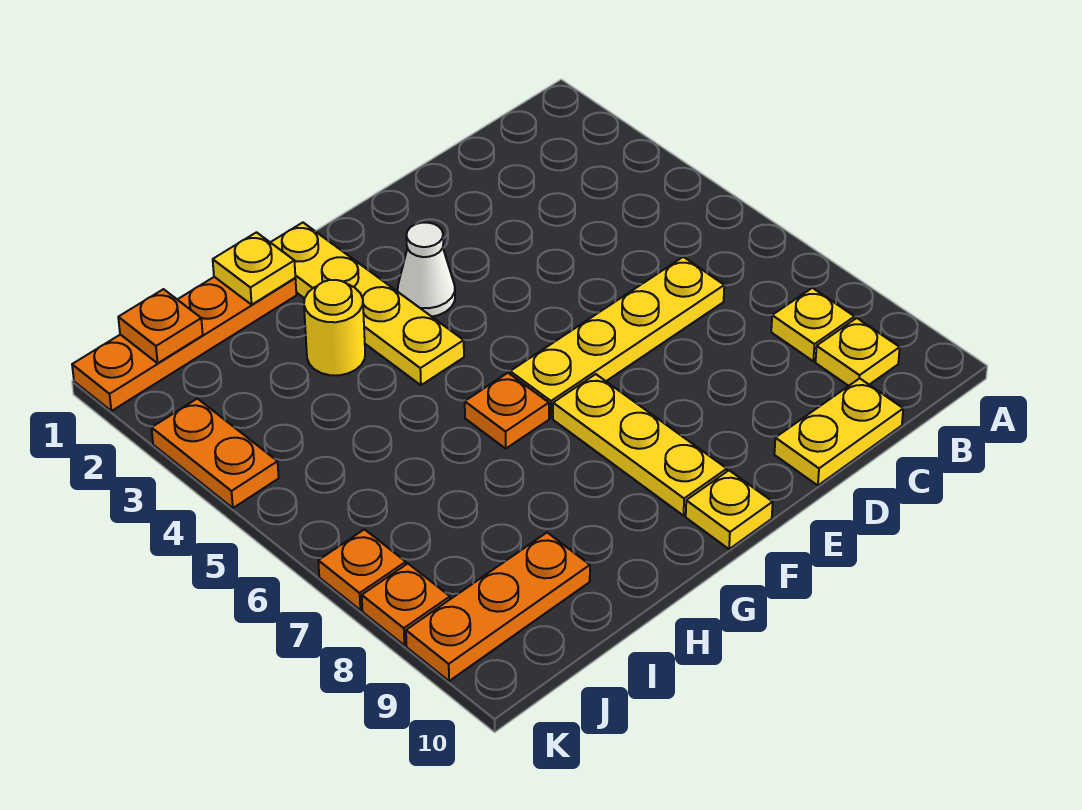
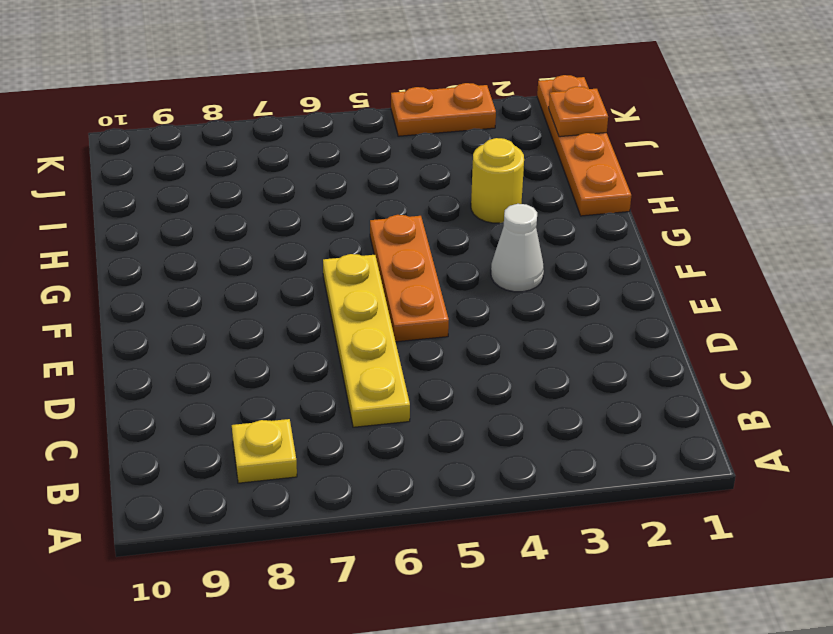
orange plate E5:G5 level 1 -> orange plate I9:K9 level 1
none -> yellow plate B9 level 1
none -> yellow plate C10:D10 level 1
none -> yellow plate F7:F9 level 1

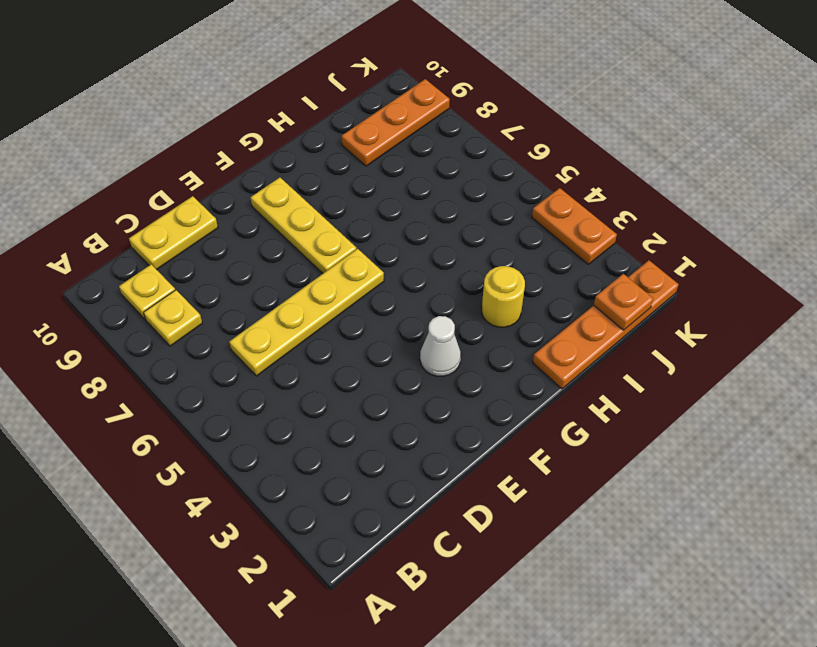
none -> yellow plate F10 level 1
none -> yellow plate G1:G4 level 1
none -> orange plate G6 level 1

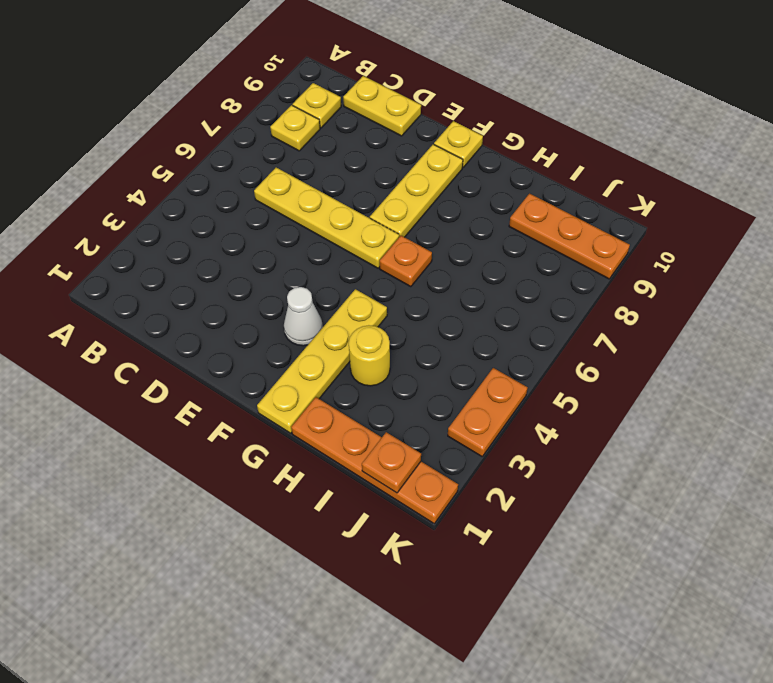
none -> orange plate K7 level 1
none -> orange plate K8 level 1
none -> yellow plate H1 level 2

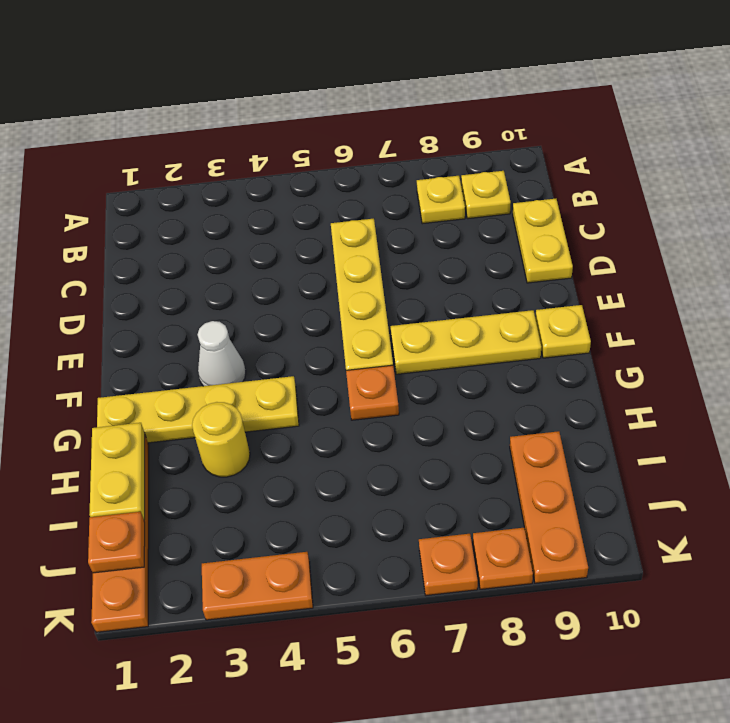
yellow plate H1:I1 level 2 -> yellow plate H1 level 2

